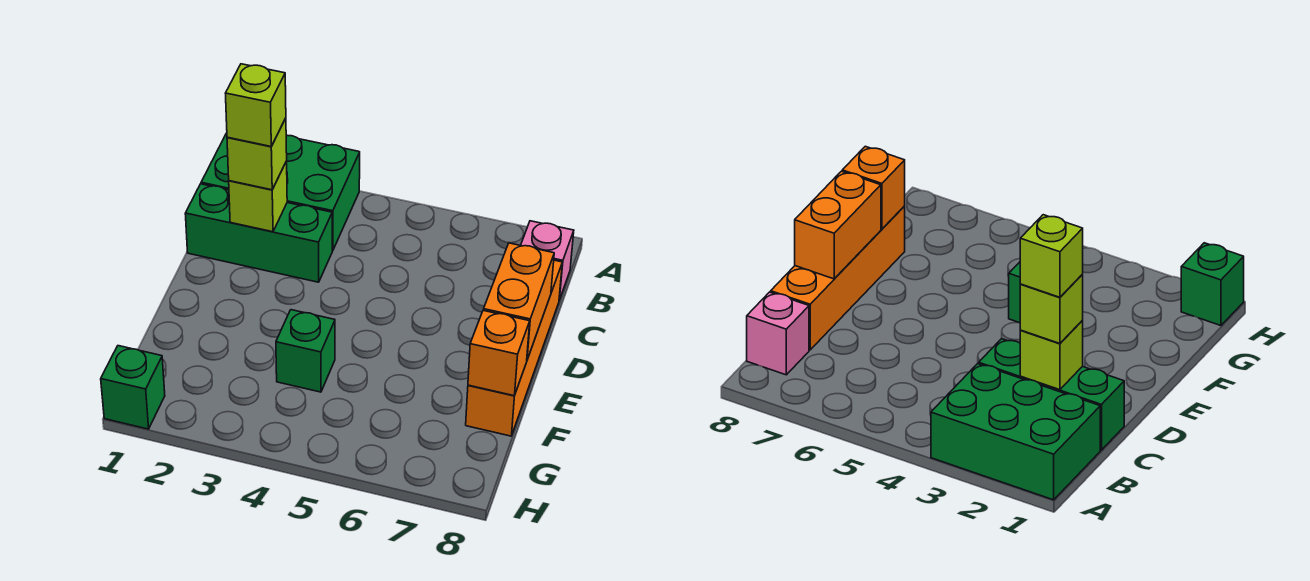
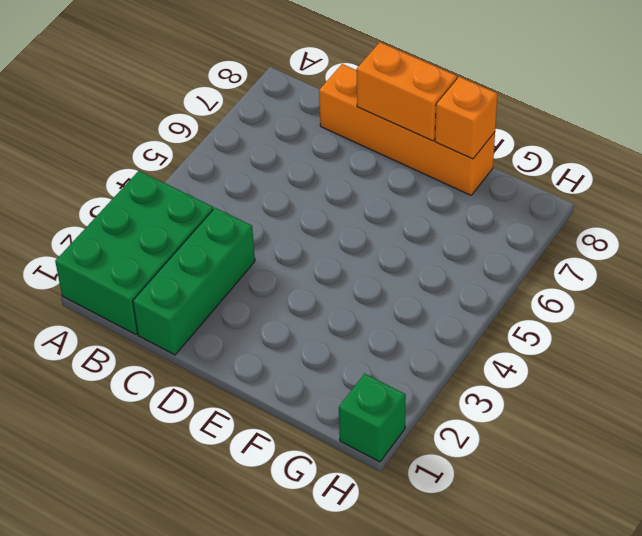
none -> pink brick B8 level 1
none -> green brick F4 level 1

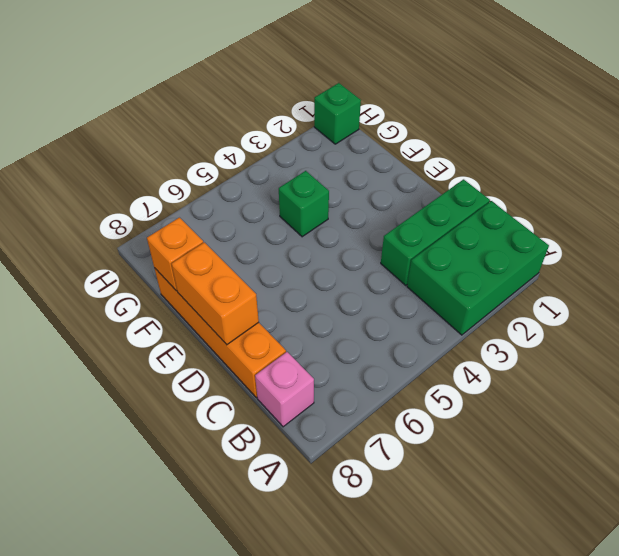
none -> lime brick C2 level 2
none -> lime brick C2 level 3

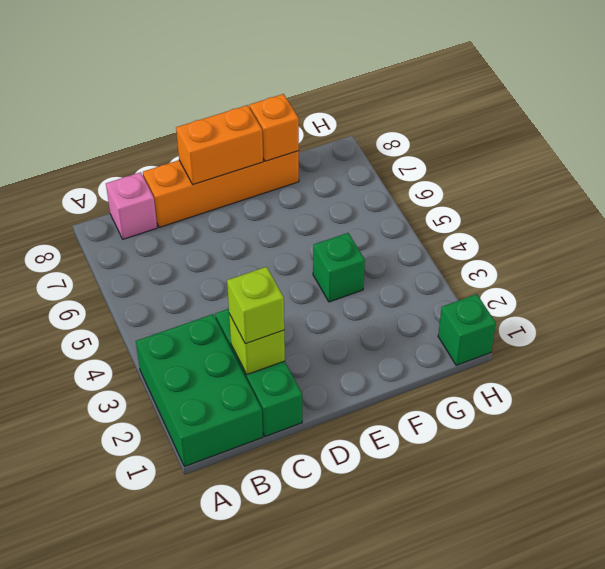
none -> lime brick C2 level 4

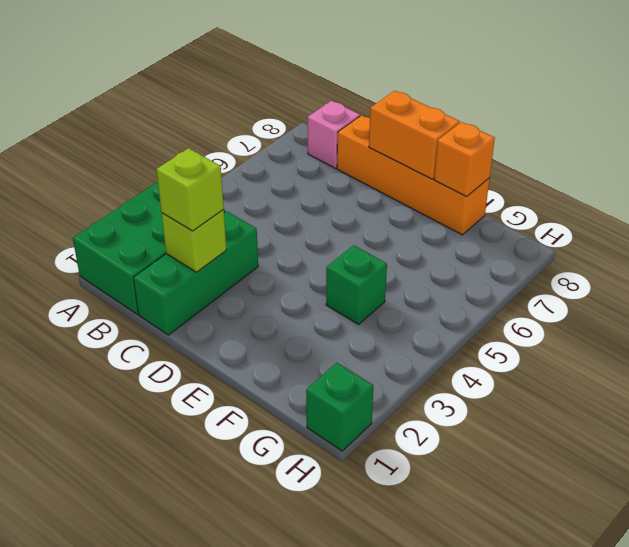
none -> lime brick C2 level 4

